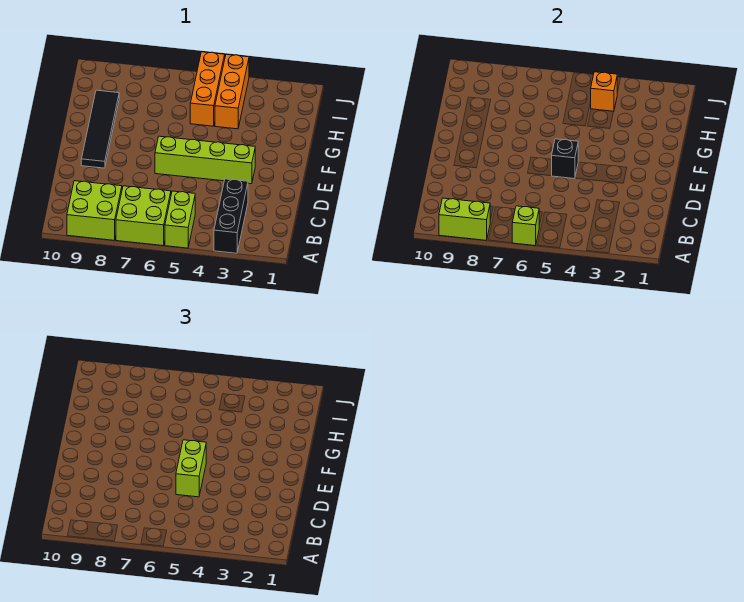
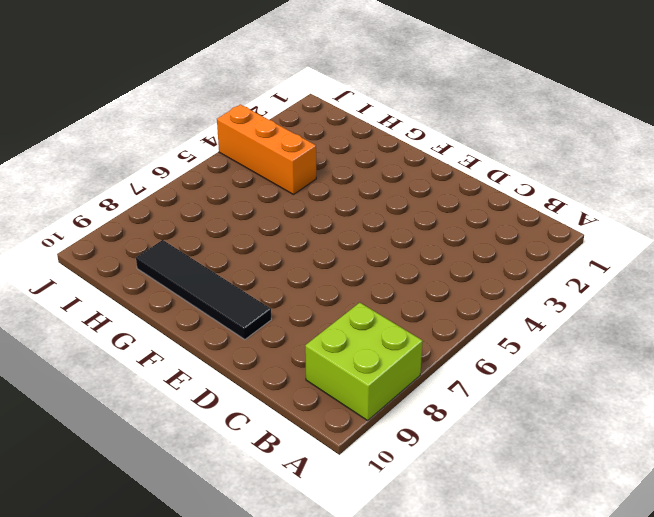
none -> black brick A3:C3 level 1
none -> lime brick A5:B5 level 1
none -> lime brick A6:B7 level 1

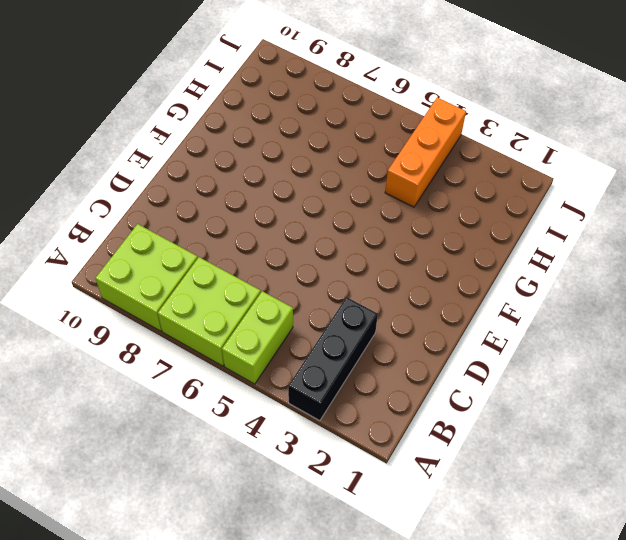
none -> lime brick E3:E6 level 1
none -> black tile E9:H9 level 1
none -> orange brick H5:J5 level 1

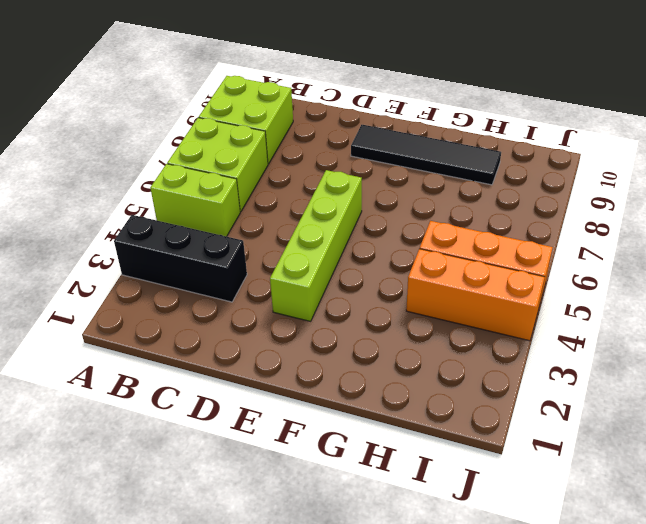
none -> lime brick A6 level 2
none -> lime brick A8:A9 level 2
none -> black brick E5 level 2

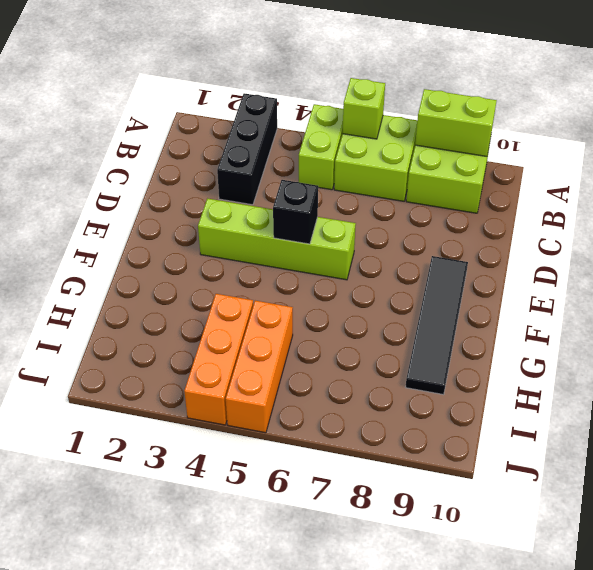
none -> orange brick I4 level 2
none -> lime brick D5:E5 level 3

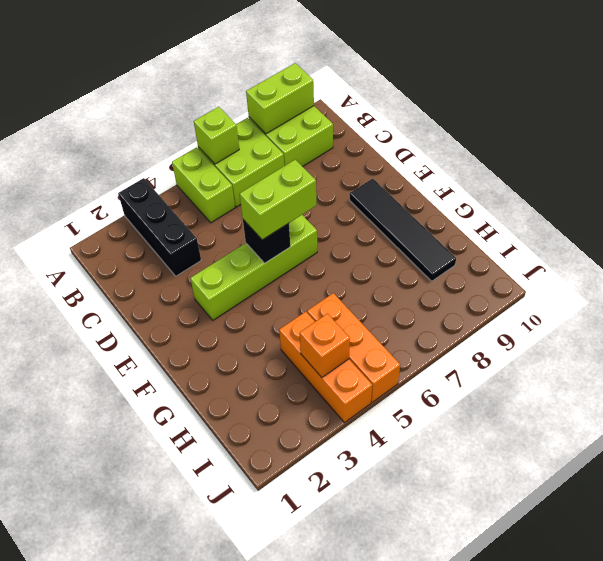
lime brick E5:E6 level 3 -> lime brick D5:E5 level 3

